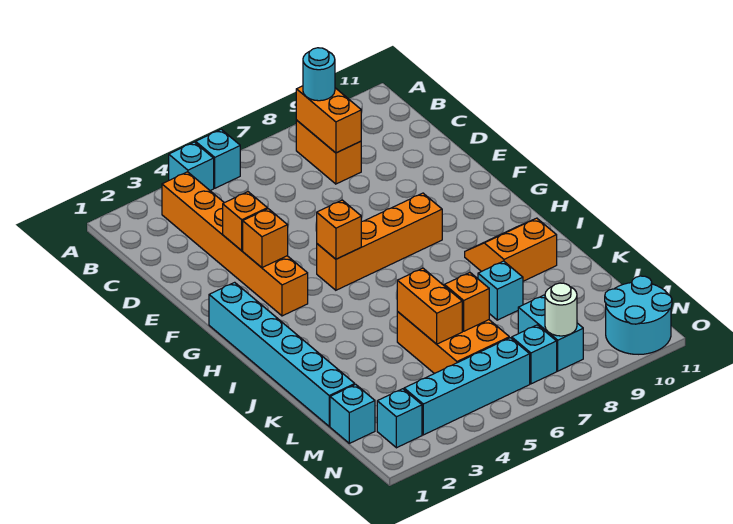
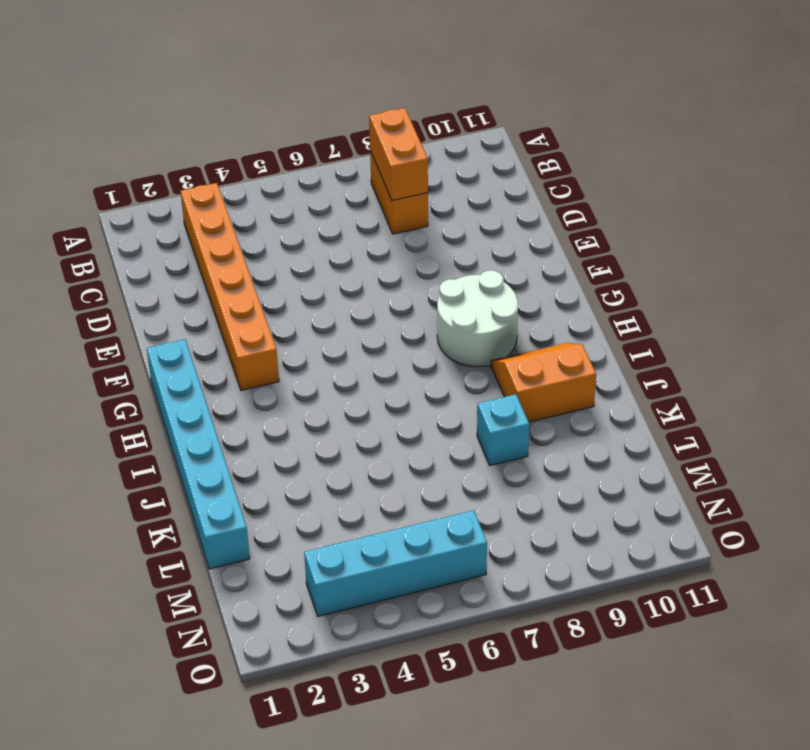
white round brick G8:H9 level 1 -> orange brick G5:G8 level 1
none -> cyan brick A4 level 1
none -> cyan brick A5 level 1
none -> orange brick K5:M6 level 1

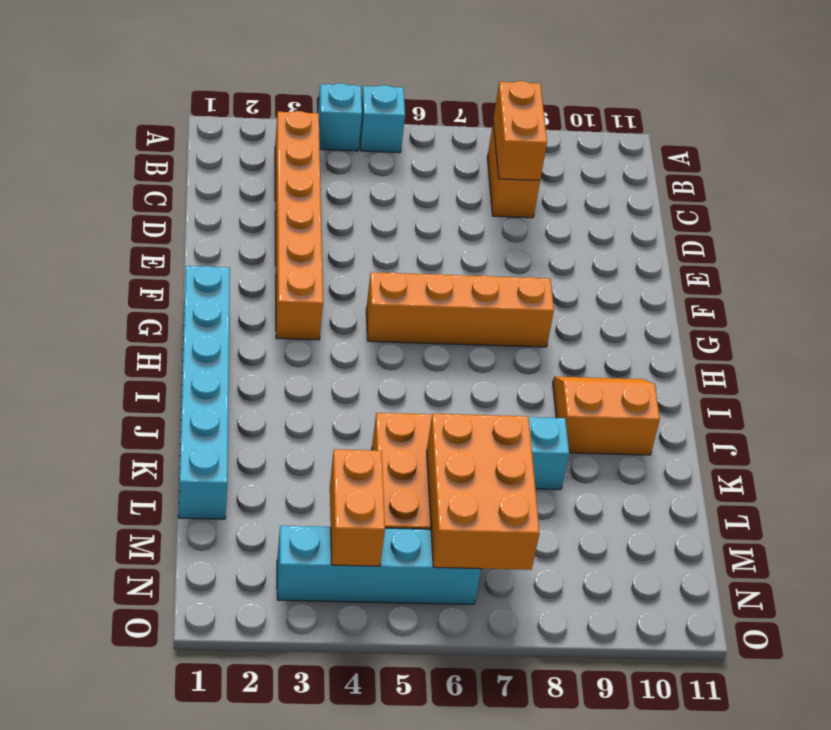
orange brick L6:N7 level 2 -> orange brick L6 level 2
orange brick M4:N4 level 2 -> orange brick K5:L5 level 2
none -> cyan brick M1 level 1
none -> cyan brick M8:N8 level 1
none -> cyan brick N2 level 1

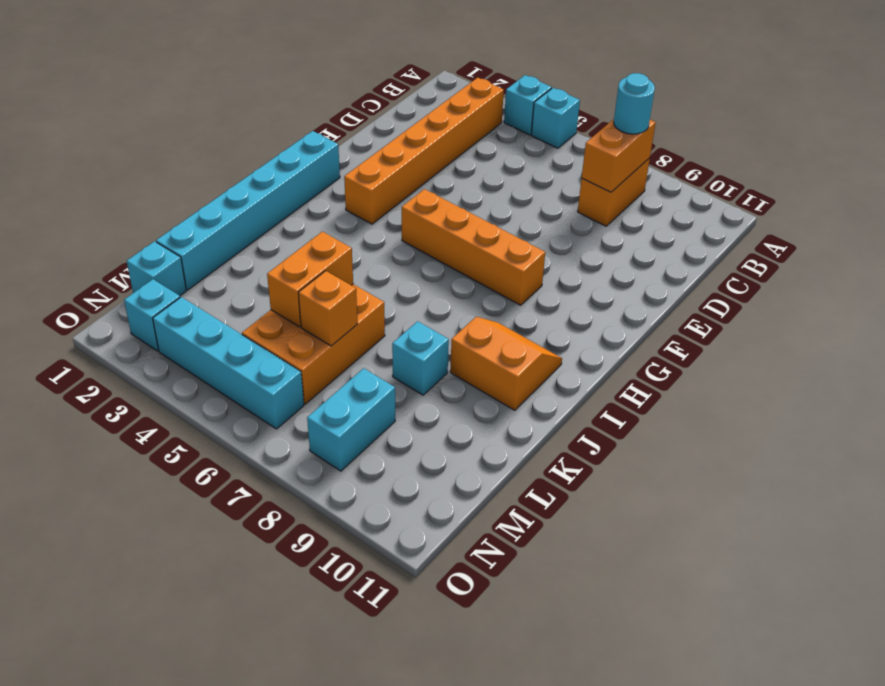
none -> cyan brick N7 level 1
none -> cyan round brick N10:O11 level 1
none -> orange brick E3 level 2

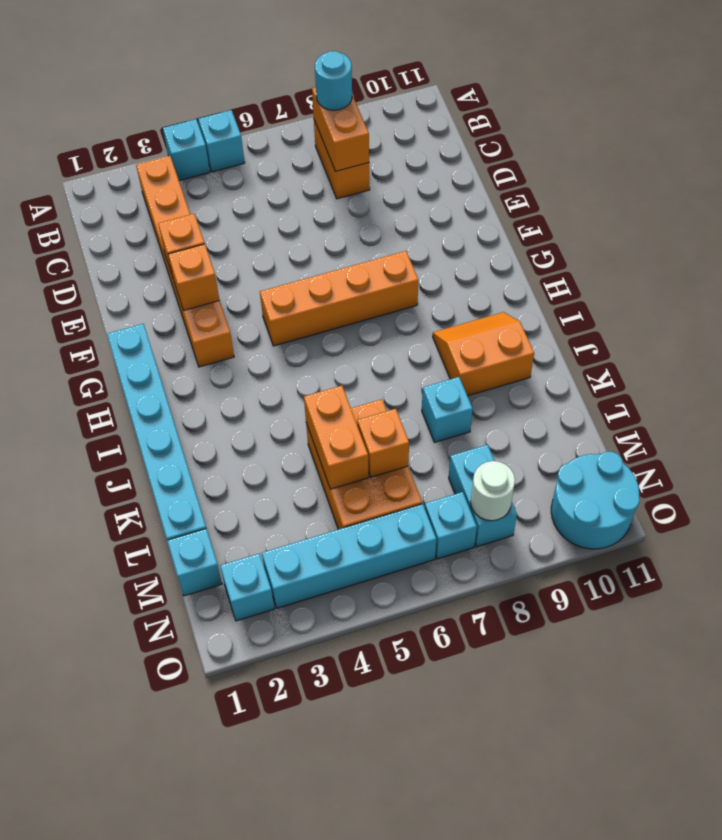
none -> orange brick G5 level 2

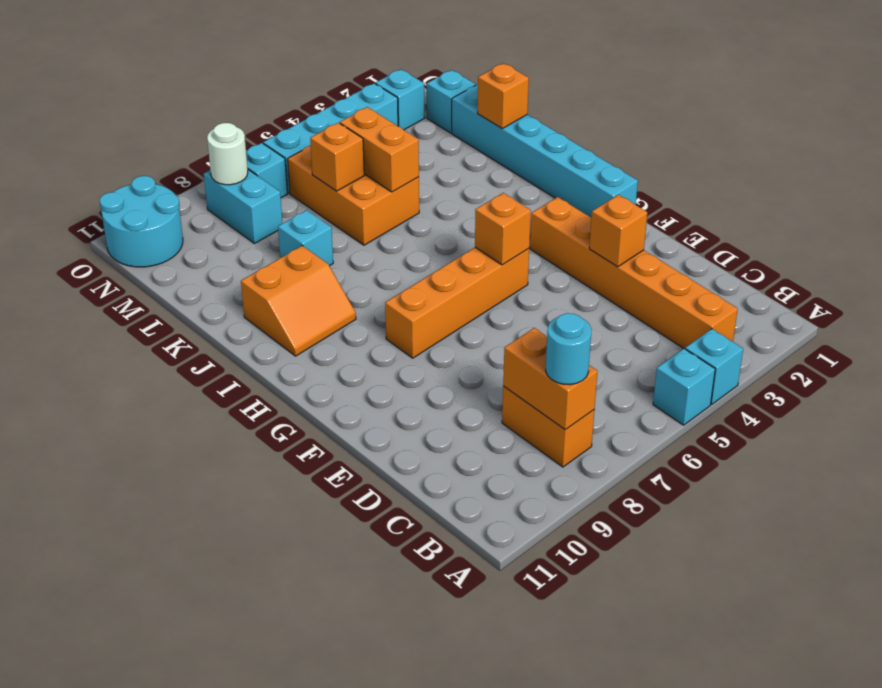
orange brick K1 level 2 -> orange brick F3 level 2

